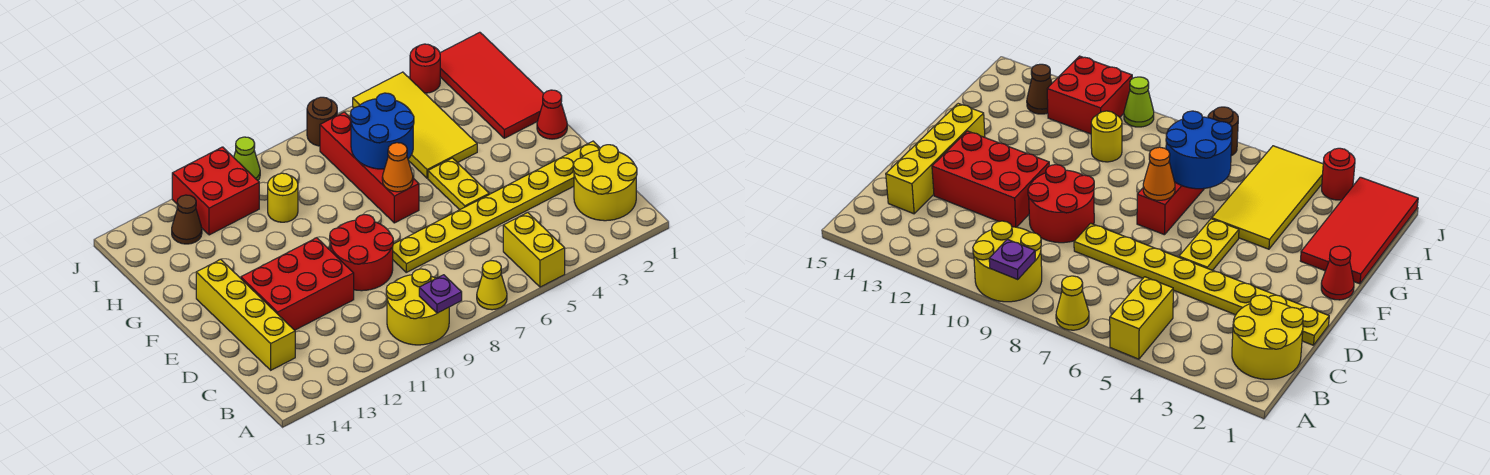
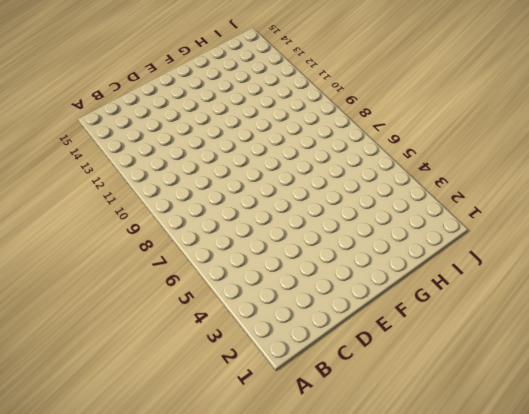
none -> yellow brick A5:B5 level 1
none -> yellow cone A7 level 1
none -> yellow round brick A9:B10 level 1

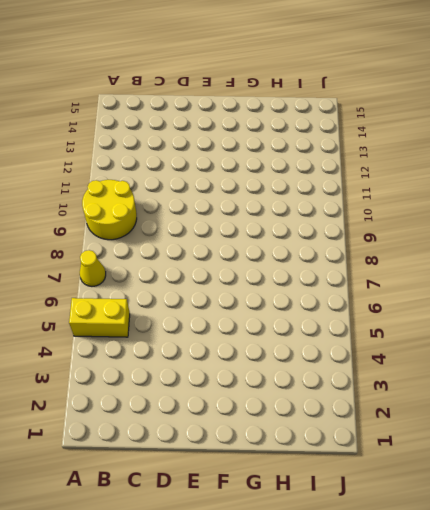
none -> yellow round brick B1:C2 level 1
none -> yellow brick C14:F14 level 1
none -> yellow plate D1:D8 level 1

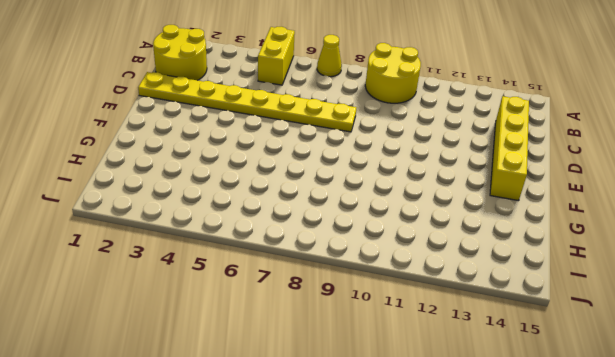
none -> red round brick D9:E10 level 1
none -> red brick D11:E13 level 1
none -> yellow plate E5:F5 level 1

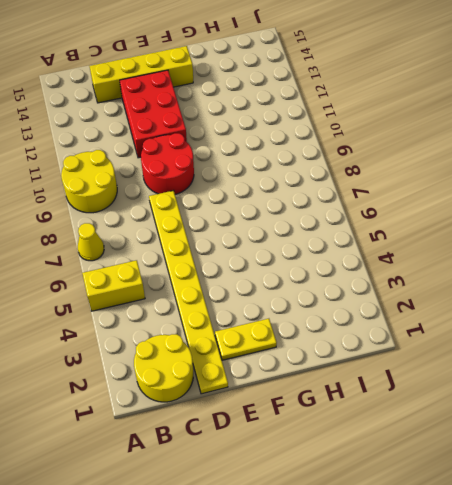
yellow plate E2:F2 level 1 -> yellow plate E5:F5 level 1
none -> red cone F1 level 1
none -> red brick F7:I7 level 1
none -> red tile G1:J2 level 1

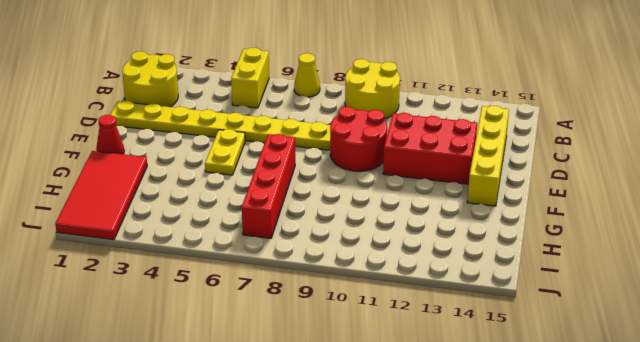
none -> yellow tile G4:J5 level 1
none -> yellow round brick H10 level 1
none -> red brick I11:J12 level 1

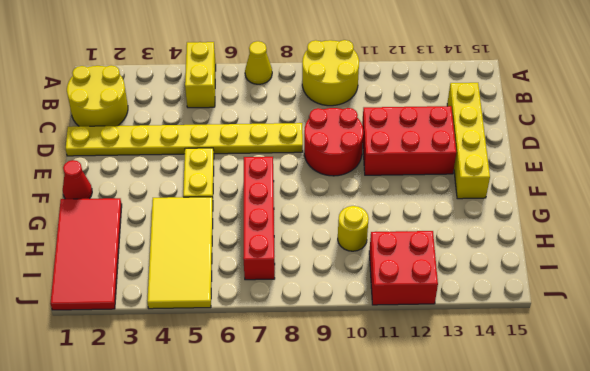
none -> brown cone I13 level 1
none -> red round brick J3 level 1
none -> brown round brick J7 level 1

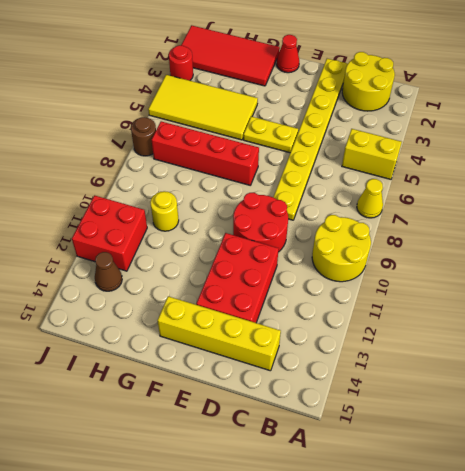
none -> lime cone J10 level 1
none -> purple plate A9 level 2
none -> orange cone F7 level 2

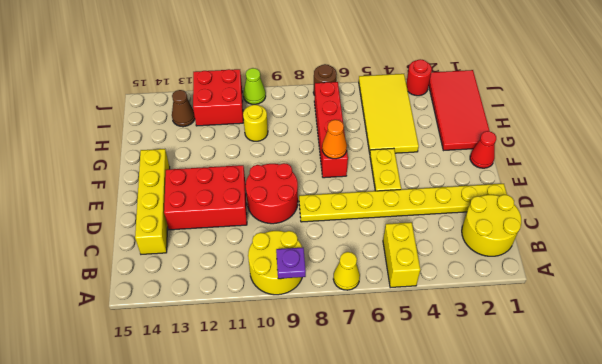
none -> blue round brick G6:H7 level 2

